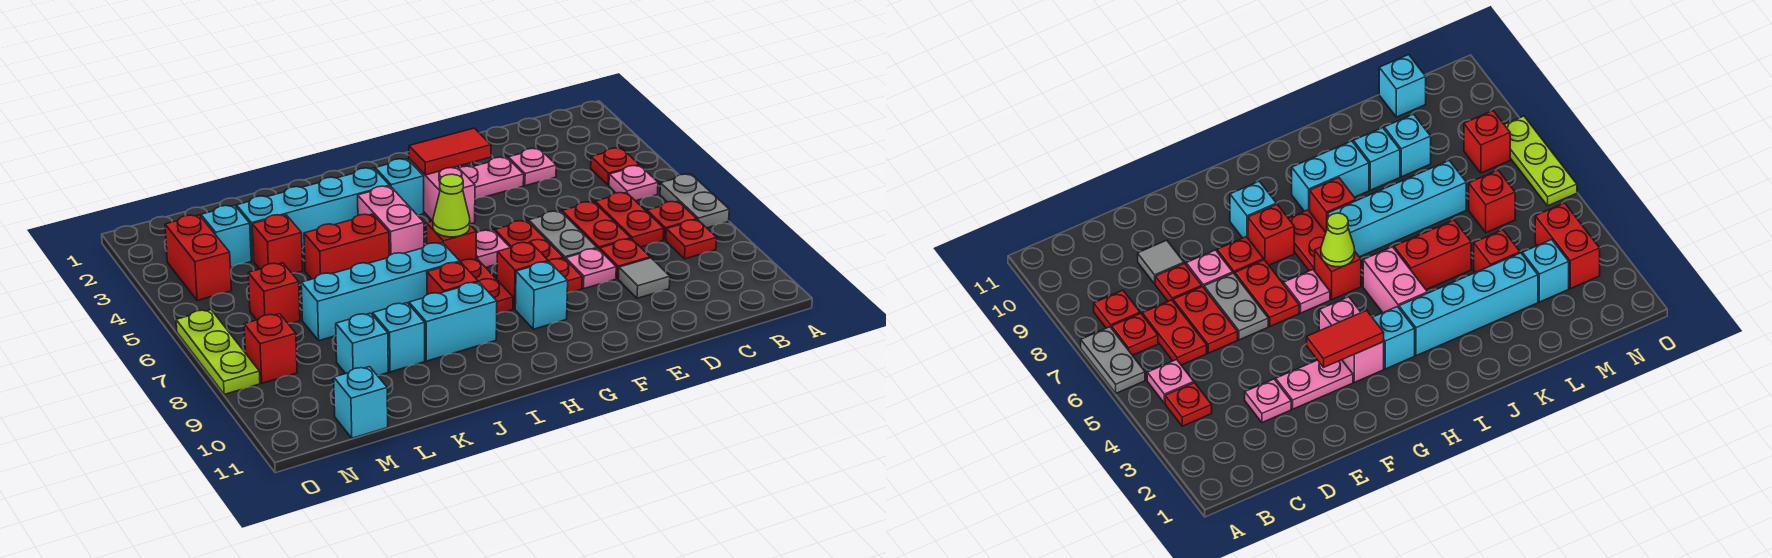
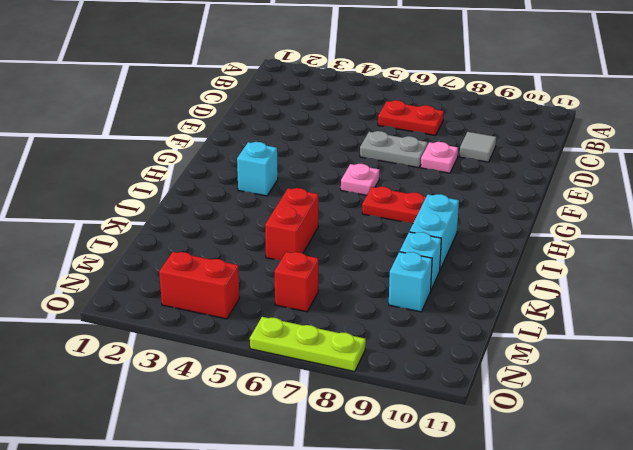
none -> grey plate A6:A7 level 1
none -> red plate B4 level 1
none -> pink plate B5 level 1
none -> red plate B7 level 1

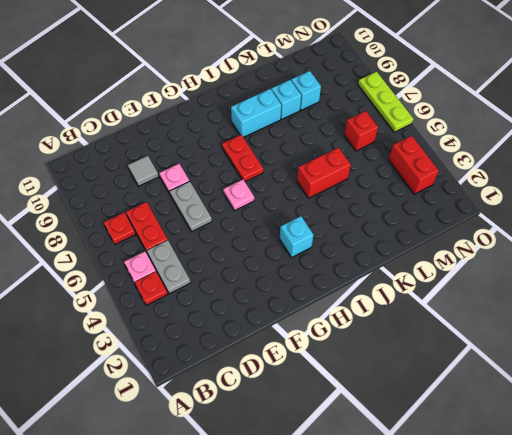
grey plate C4:C5 level 1 -> grey plate A6:A7 level 1
none -> red plate B8 level 1
none -> pink plate D3 level 1
none -> red plate D6:D7 level 1
none -> red plate D8 level 1

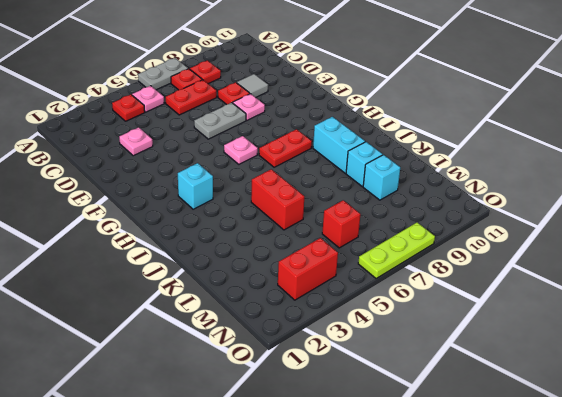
none -> red plate D6:D7 level 1
none -> pink plate E3:F3 level 1
none -> red plate F6:F7 level 1
none -> red plate F8 level 1

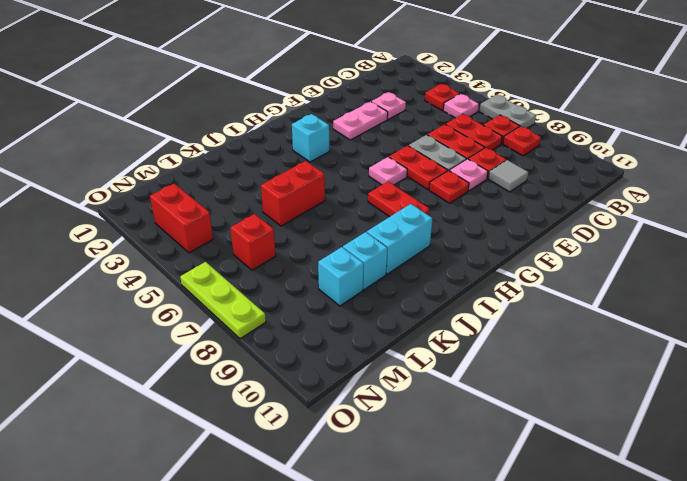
none -> pink brick G3:G4 level 1
none -> red brick G8 level 1
none -> cyan brick G9 level 1
none -> red brick H6 level 1

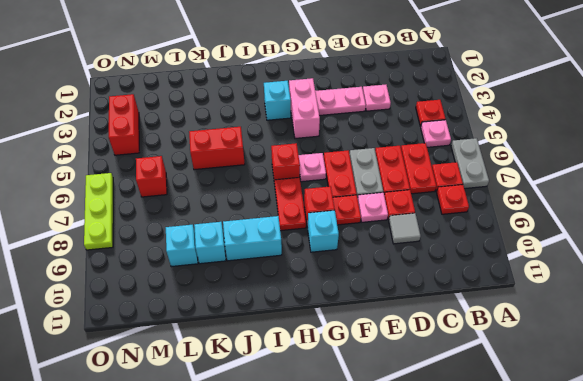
none -> cyan brick I3:L3 level 1
none -> pink brick I4:I5 level 1
none -> cyan brick I7:L7 level 1
none -> red brick I8 level 1

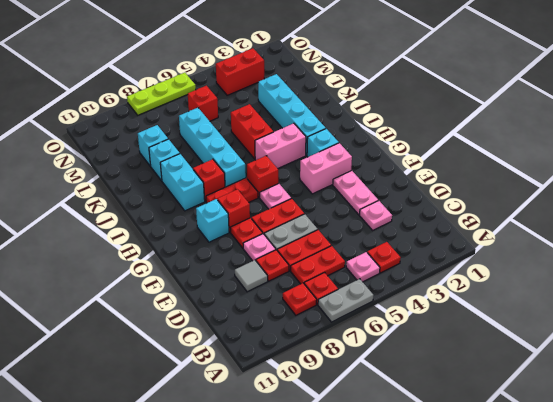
none -> red brick L4 level 1
none -> cyan brick M3 level 1
none -> cyan brick M11 level 1
none -> red brick N8 level 1

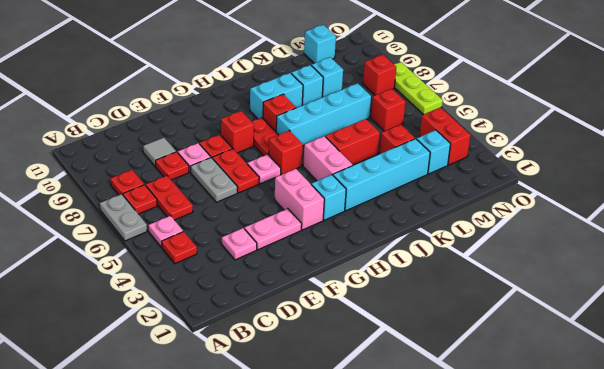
none -> red plate D6:D7 level 1
none -> cyan brick G9 level 1
none -> red tile F3:G3 level 2
none -> lime cone H6 level 2

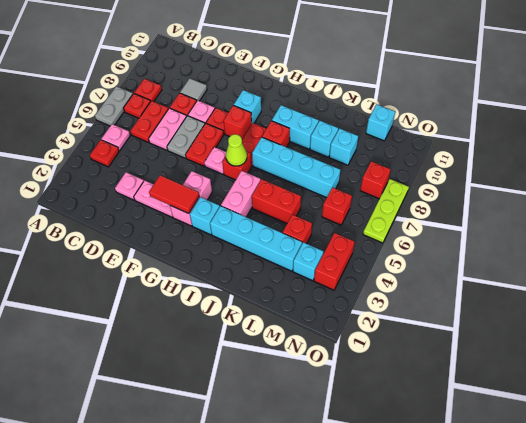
pink plate D6:D7 level 1 -> red plate D6:D7 level 1

